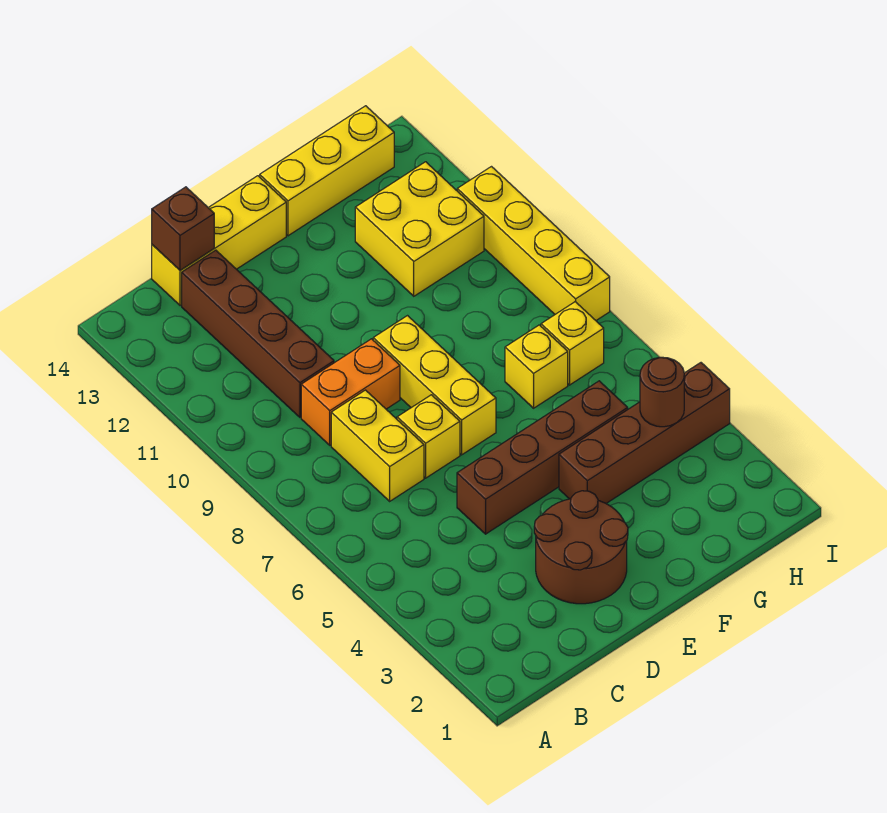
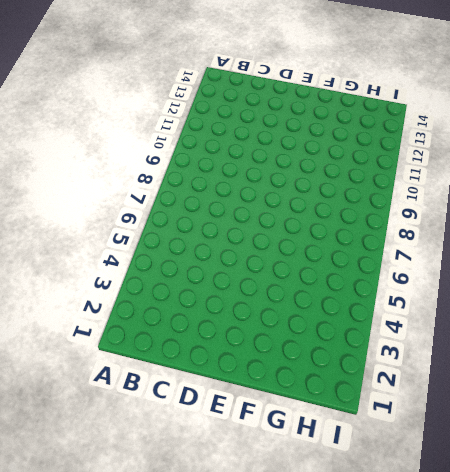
none -> yellow brick C7:C8 level 1
none -> orange brick C9:D9 level 1
none -> brown brick C10:C13 level 1

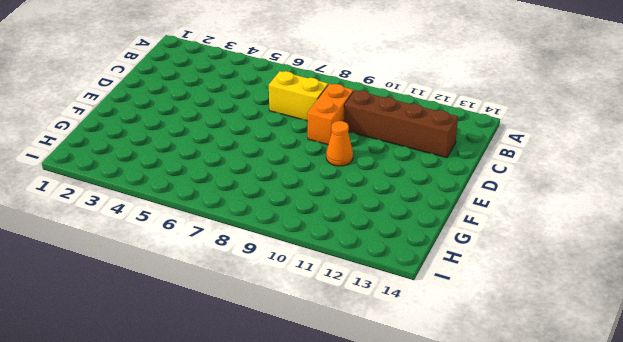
orange cone E10 level 1 -> none
none -> yellow brick C14:E14 level 1
none -> brown round brick D2:E3 level 1
none -> brown brick D5:G5 level 1

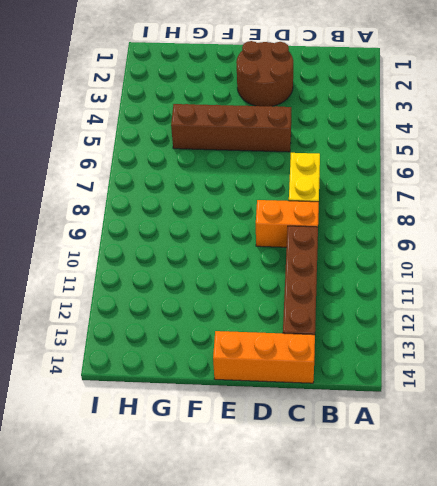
orange brick C14:E14 level 1 -> yellow brick C14:E14 level 1
none -> yellow brick D7 level 1
none -> yellow brick E7:E9 level 1
none -> brown brick F4:I4 level 1

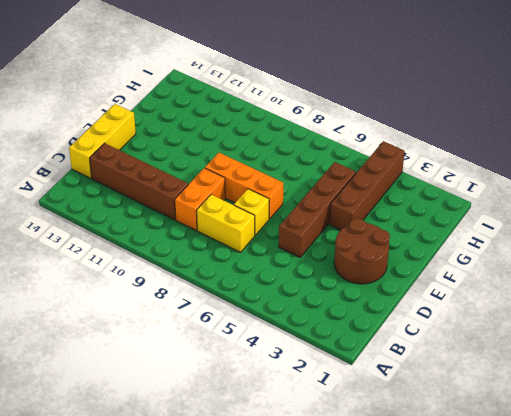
orange brick E7:E9 level 1 -> yellow brick E7:E9 level 1
none -> yellow brick F14:H14 level 1
none -> yellow brick G7 level 1
none -> yellow brick G11:H12 level 1

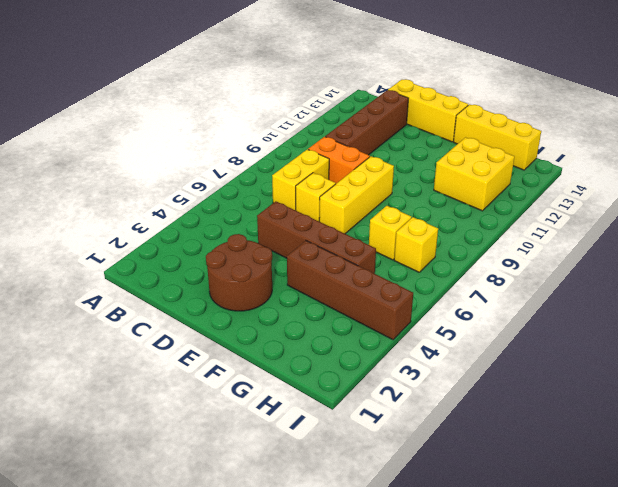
none -> yellow brick I8:I11 level 1
none -> brown brick C14 level 2
none -> brown round brick H4 level 2

